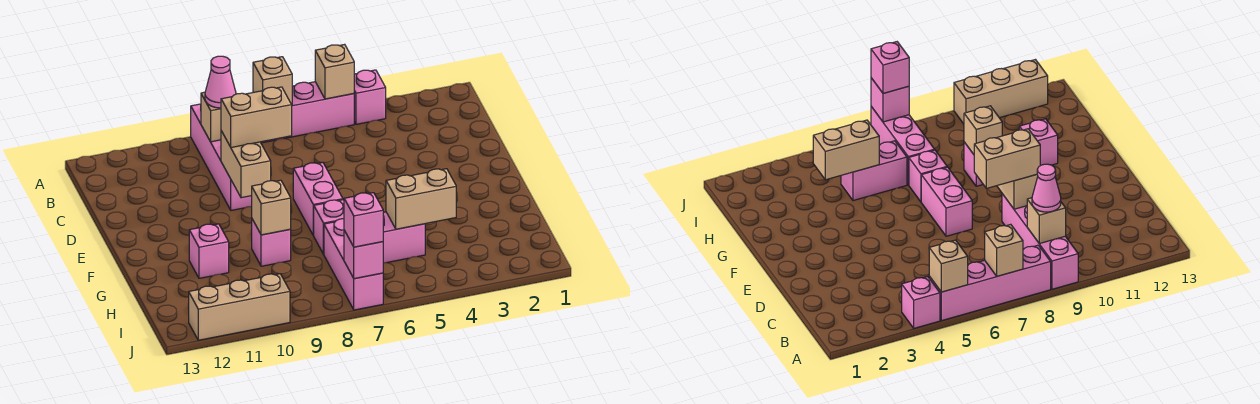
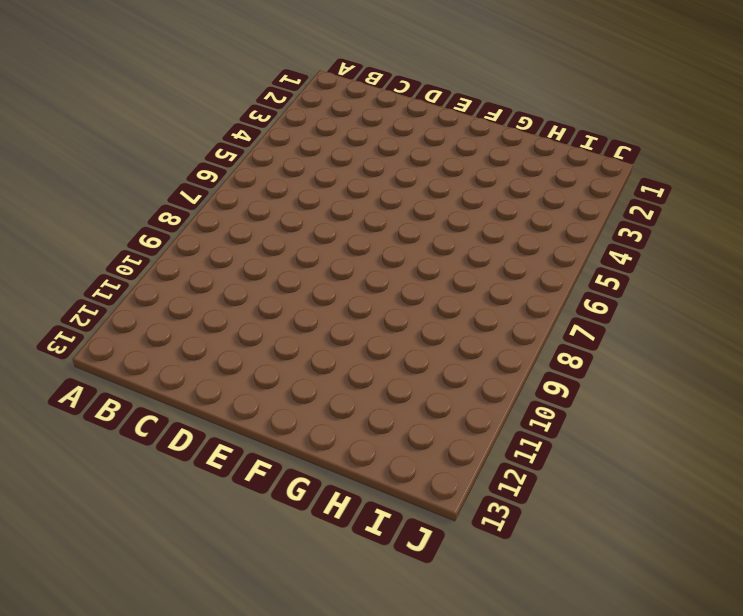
none -> pink brick A4 level 1
none -> pink brick A5:A8 level 1
none -> pink brick A9:D9 level 1

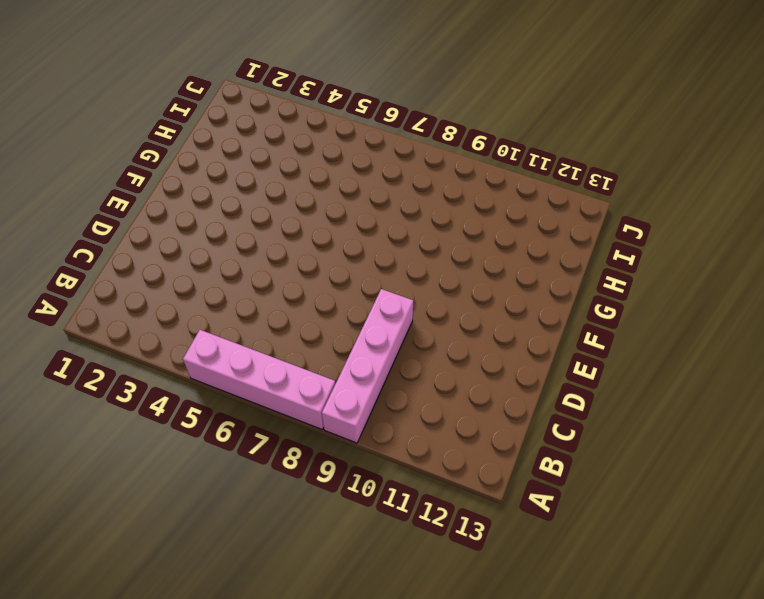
none -> pink brick A4 level 1
none -> pink brick E7:F7 level 1
none -> pink brick G7 level 1

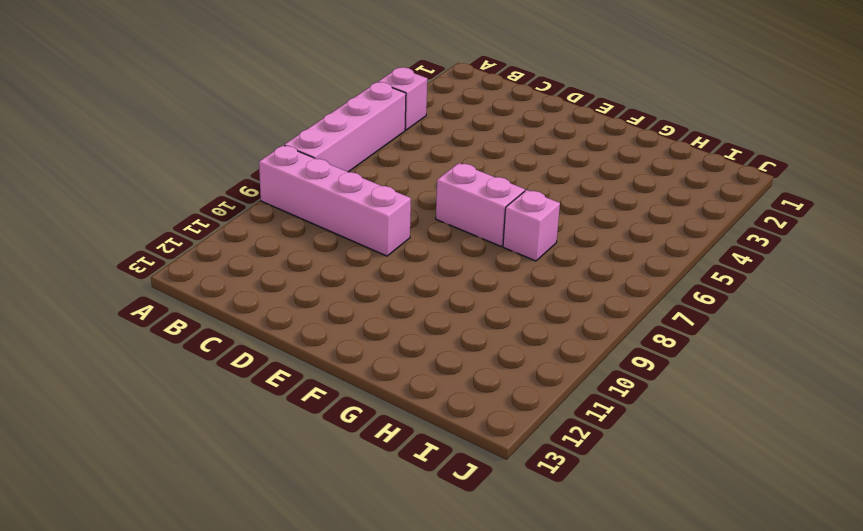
none -> pink brick G9 level 1
none -> pink brick G11 level 1
none -> pink brick H5:H6 level 1

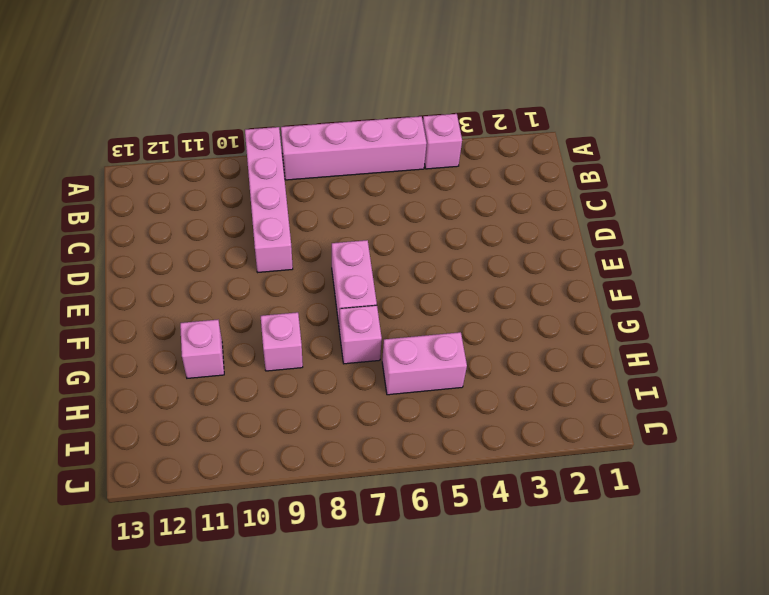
none -> pink brick H7:J7 level 1
none -> tan brick J10:J12 level 1
none -> tan brick A5 level 2

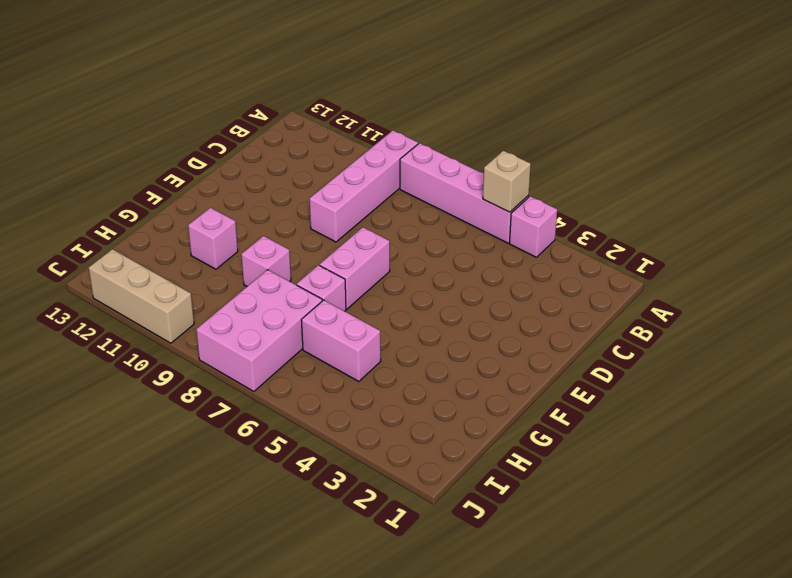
pink brick H7:J8 level 1 -> pink brick H7:J7 level 1
none -> tan brick A7 level 2
none -> tan brick B9 level 2
none -> tan brick D9:E9 level 2

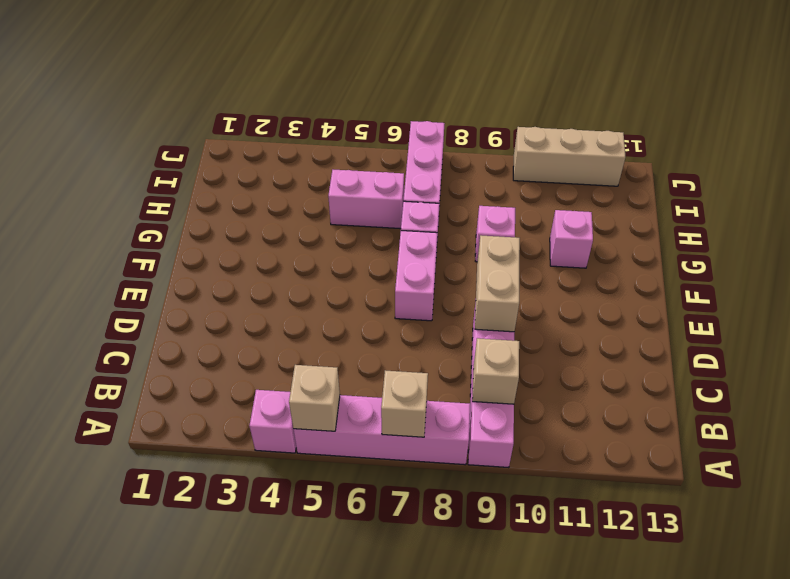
none -> tan brick G9 level 2
none -> tan brick H4:H5 level 2
none -> pink brick J7 level 2

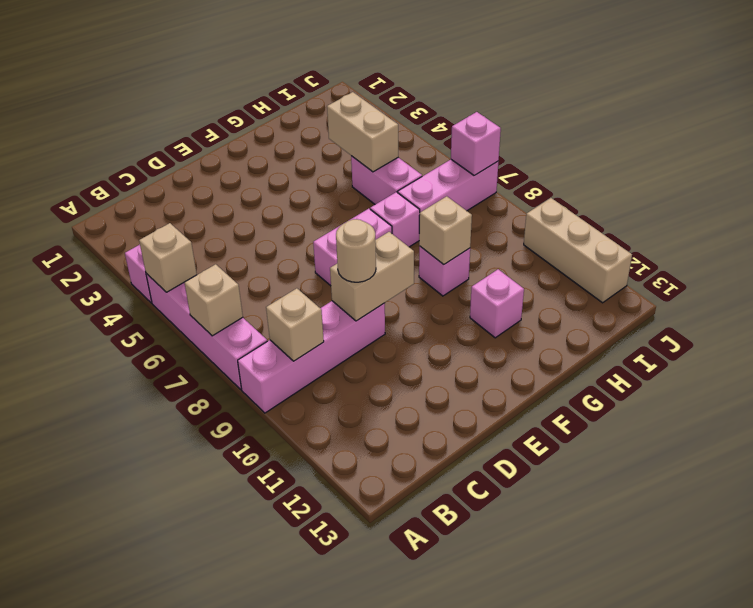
tan round brick D9 level 3 -> tan brick D8:D9 level 3
none -> pink cone B9 level 3
none -> pink brick J7 level 3

